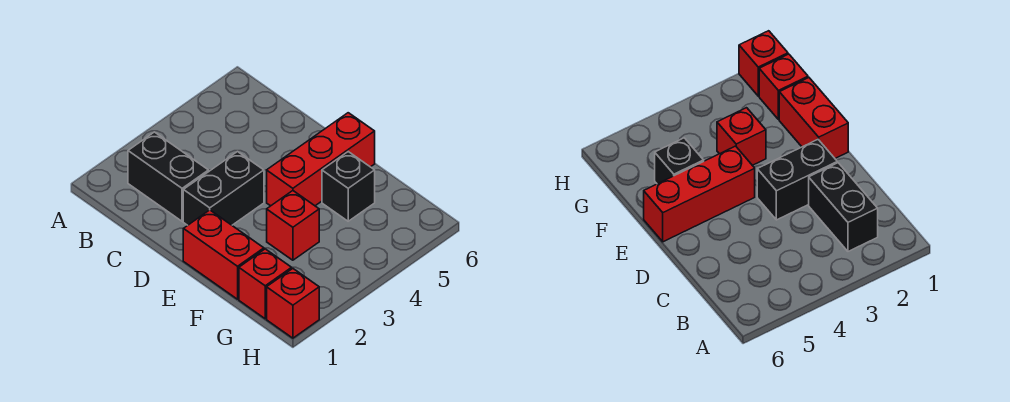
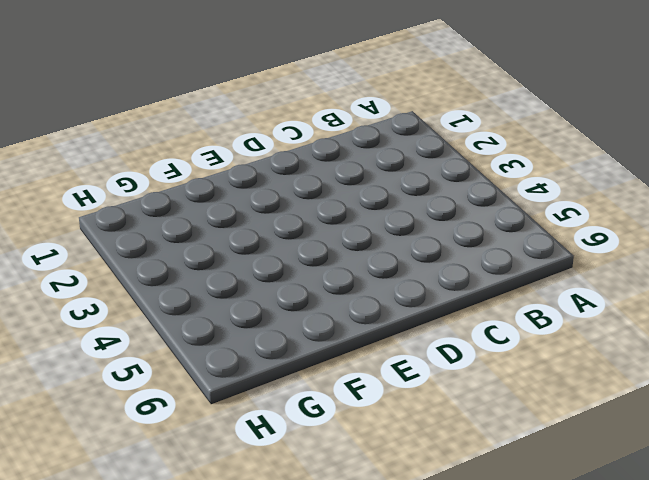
none -> black brick B2:C2 level 1
none -> black brick D2:D3 level 1

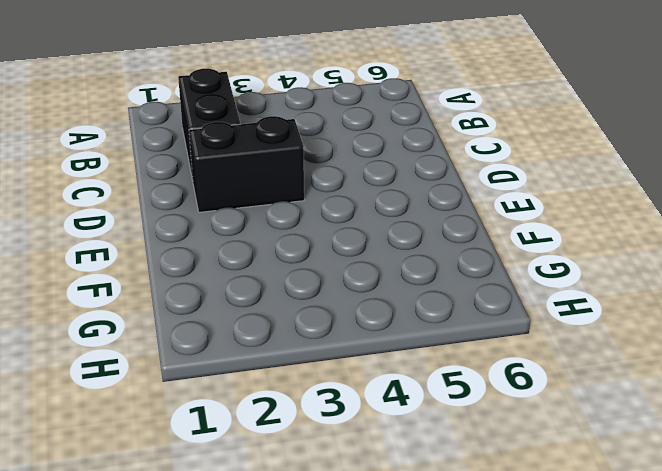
none -> red brick E1:F1 level 1
none -> red brick E4:E6 level 1

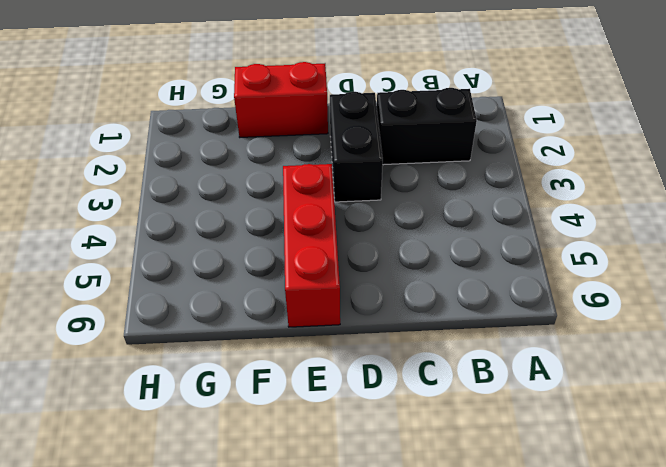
none -> red brick F3 level 1
none -> black brick F5 level 1

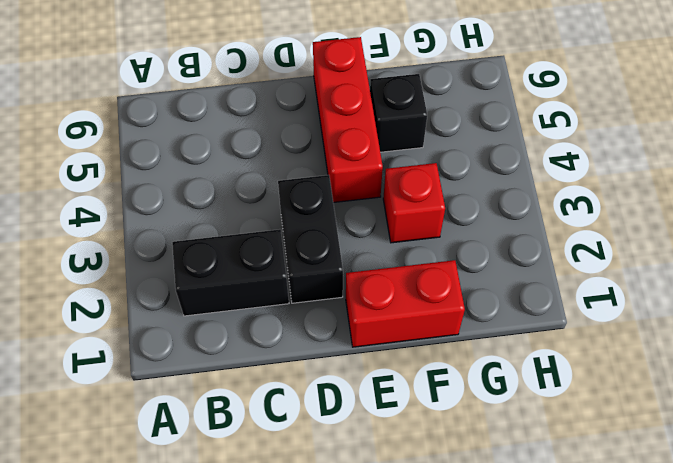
none -> red brick G1 level 1
none -> red brick H1 level 1

